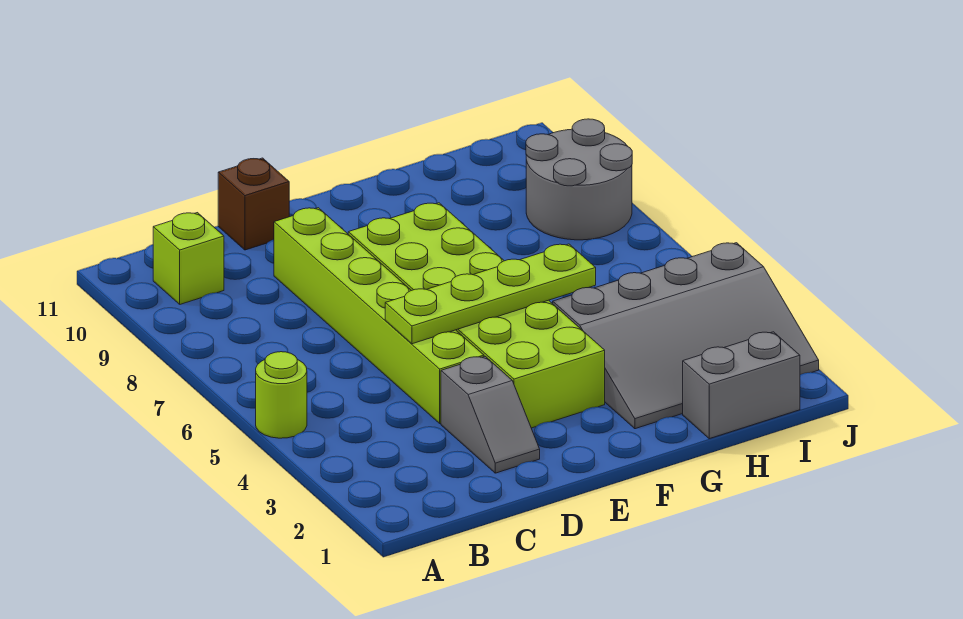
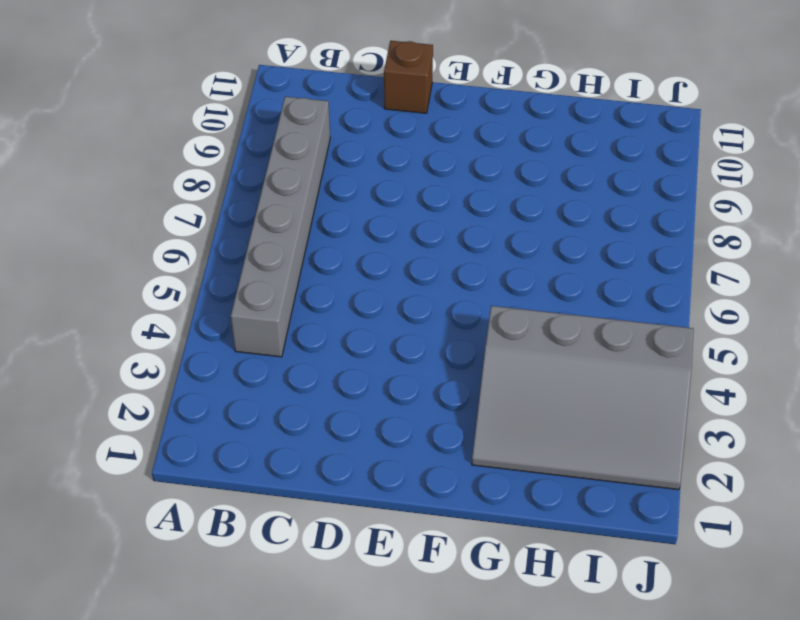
grey brick B4:B9 level 1 -> none
none -> lime round brick A5 level 1
none -> lime brick B10 level 1

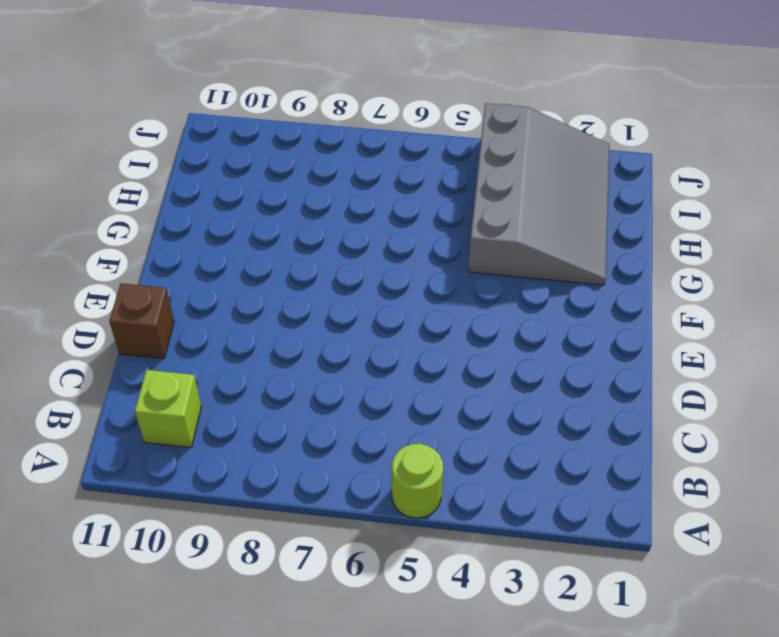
none -> grey slope D2:D3 level 1 top 3
none -> lime brick D4:D9 level 1

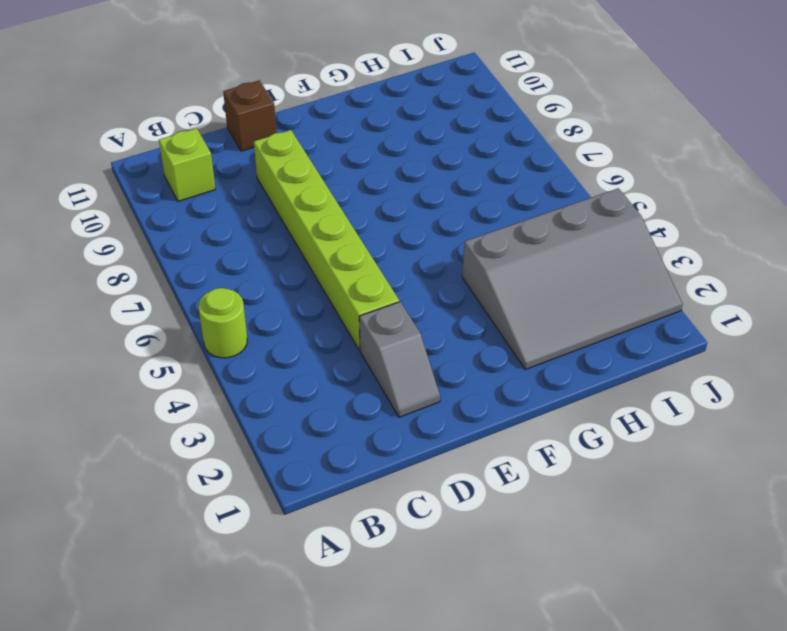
none -> lime brick E3:F8 level 1
none -> grey brick H1:I1 level 1

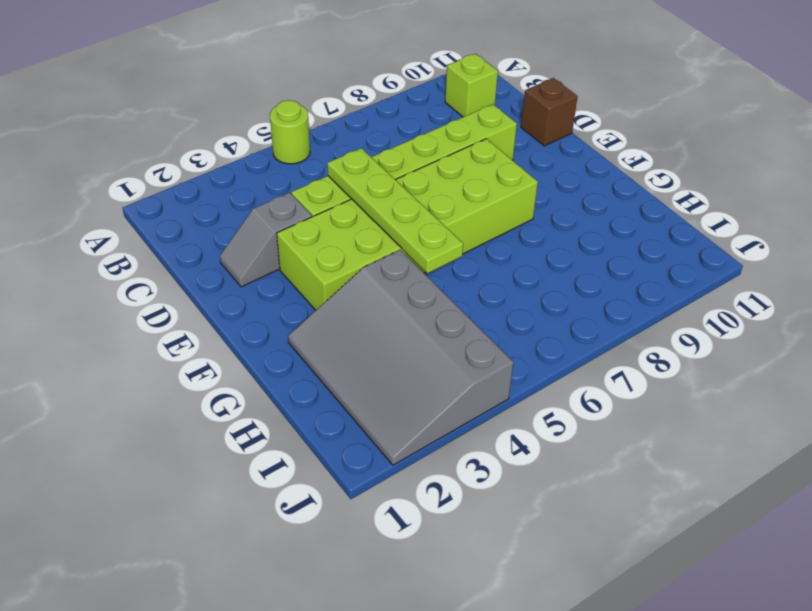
none -> grey brick H1:I1 level 1
none -> grey round brick I8:J9 level 1

